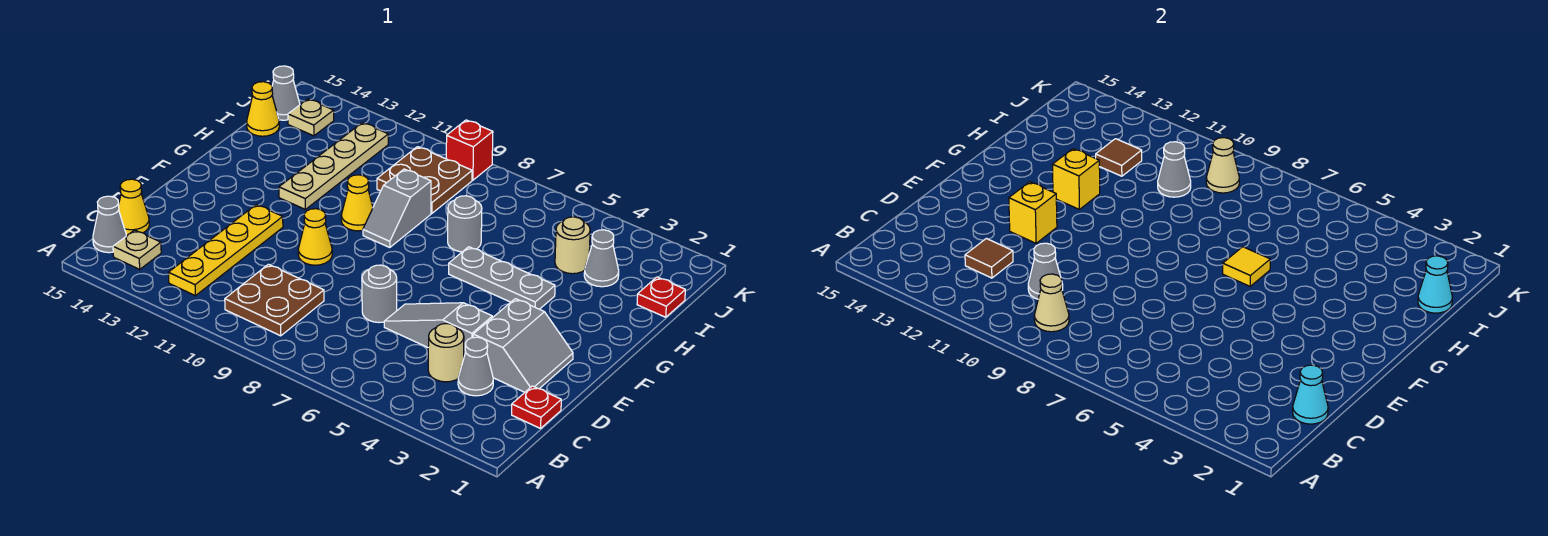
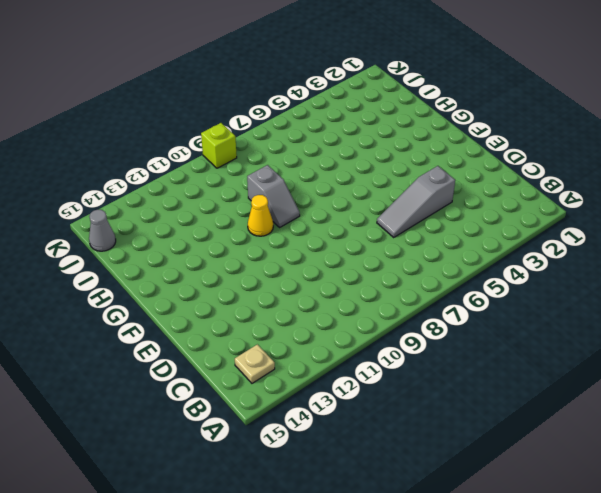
lime brick K9 level 1 -> red brick K9 level 1
none -> brown plate B9:C10 level 1
none -> yellow plate B12:E12 level 1
none -> grey cone B15 level 1
none -> red plate C1 level 1

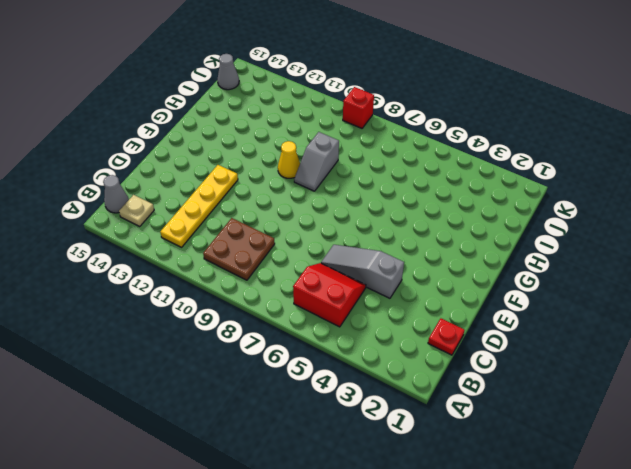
red slope B5:C6 level 1 top B -> none
none -> grey cone C3 level 1
none -> tan round brick C4 level 1
none -> yellow cone C15 level 1
none -> grey slope D2:E3 level 1 top 3

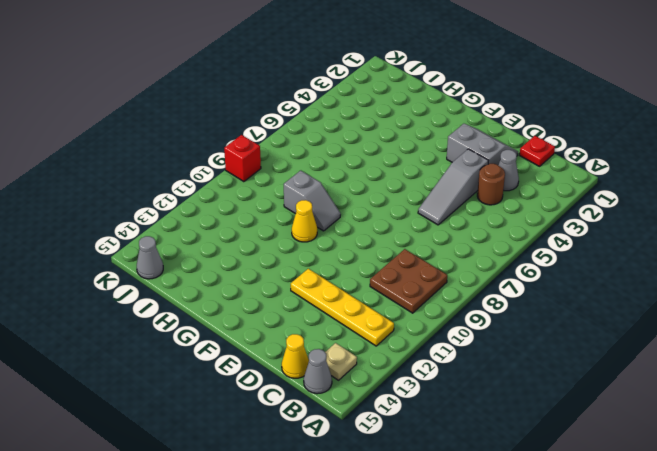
brown round brick C4 level 1 -> tan round brick C4 level 1
none -> grey round brick D7 level 1
none -> yellow cone E10 level 1
none -> grey plate G4:G6 level 1
none -> tan plate G12:J12 level 1

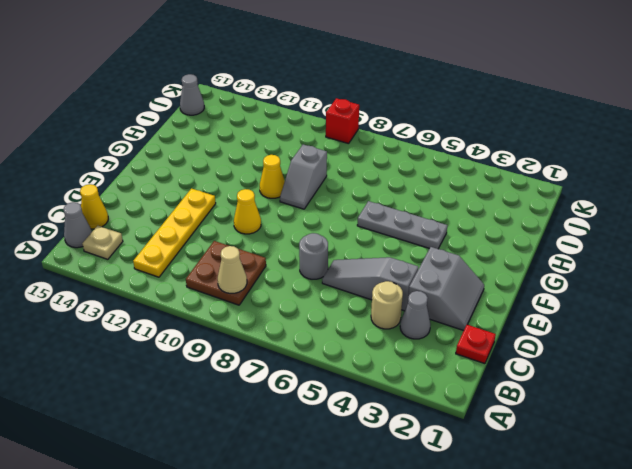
none -> tan plate G12:J12 level 1
none -> grey round brick H7 level 1
none -> red plate I1 level 1
none -> grey cone I3 level 1

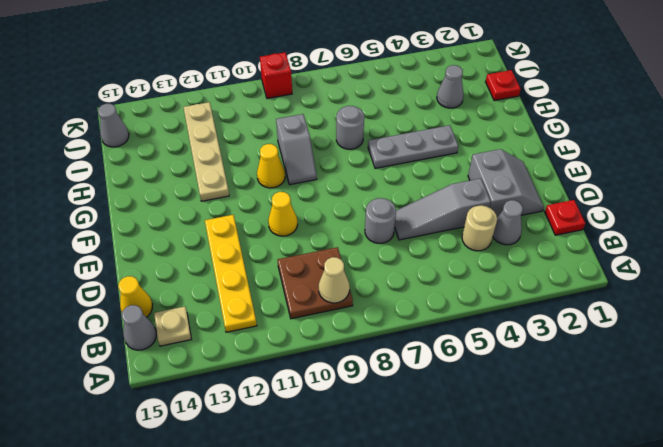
none -> tan round brick I4 level 1
none -> brown plate I9:J10 level 1
none -> yellow cone I15 level 1
none -> tan plate J14 level 1

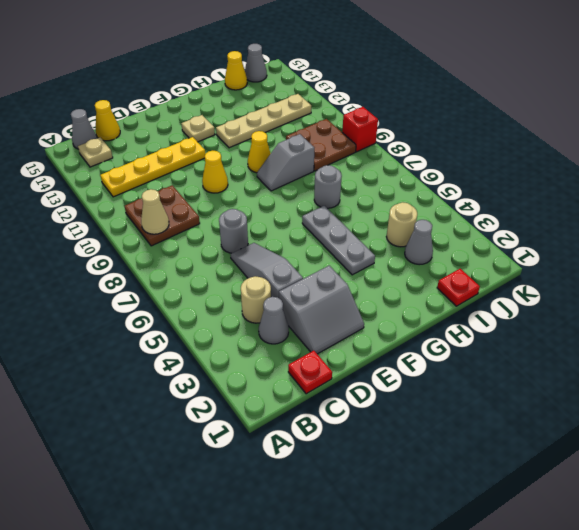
tan plate F13 level 1 -> tan plate J14 level 1
none -> cyan cone C1 level 2
none -> grey cone C10 level 2
none -> brown tile C12 level 2
none -> yellow brick E12 level 2

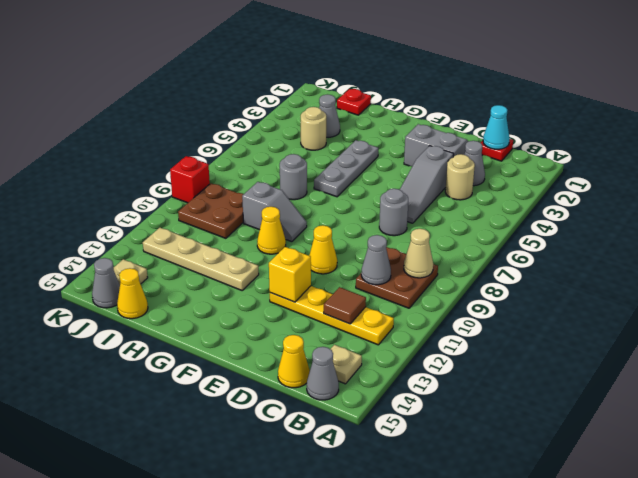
none -> yellow tile G6 level 2
none -> yellow brick G12 level 2
none -> cyan cone I1 level 2
none -> grey cone I10 level 2

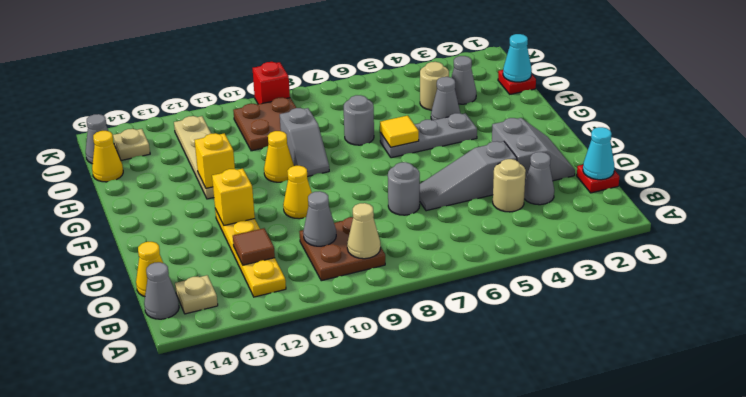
grey cone H4 level 1 -> grey cone I10 level 2
none -> brown tile I12 level 2
none -> tan cone J9 level 2

